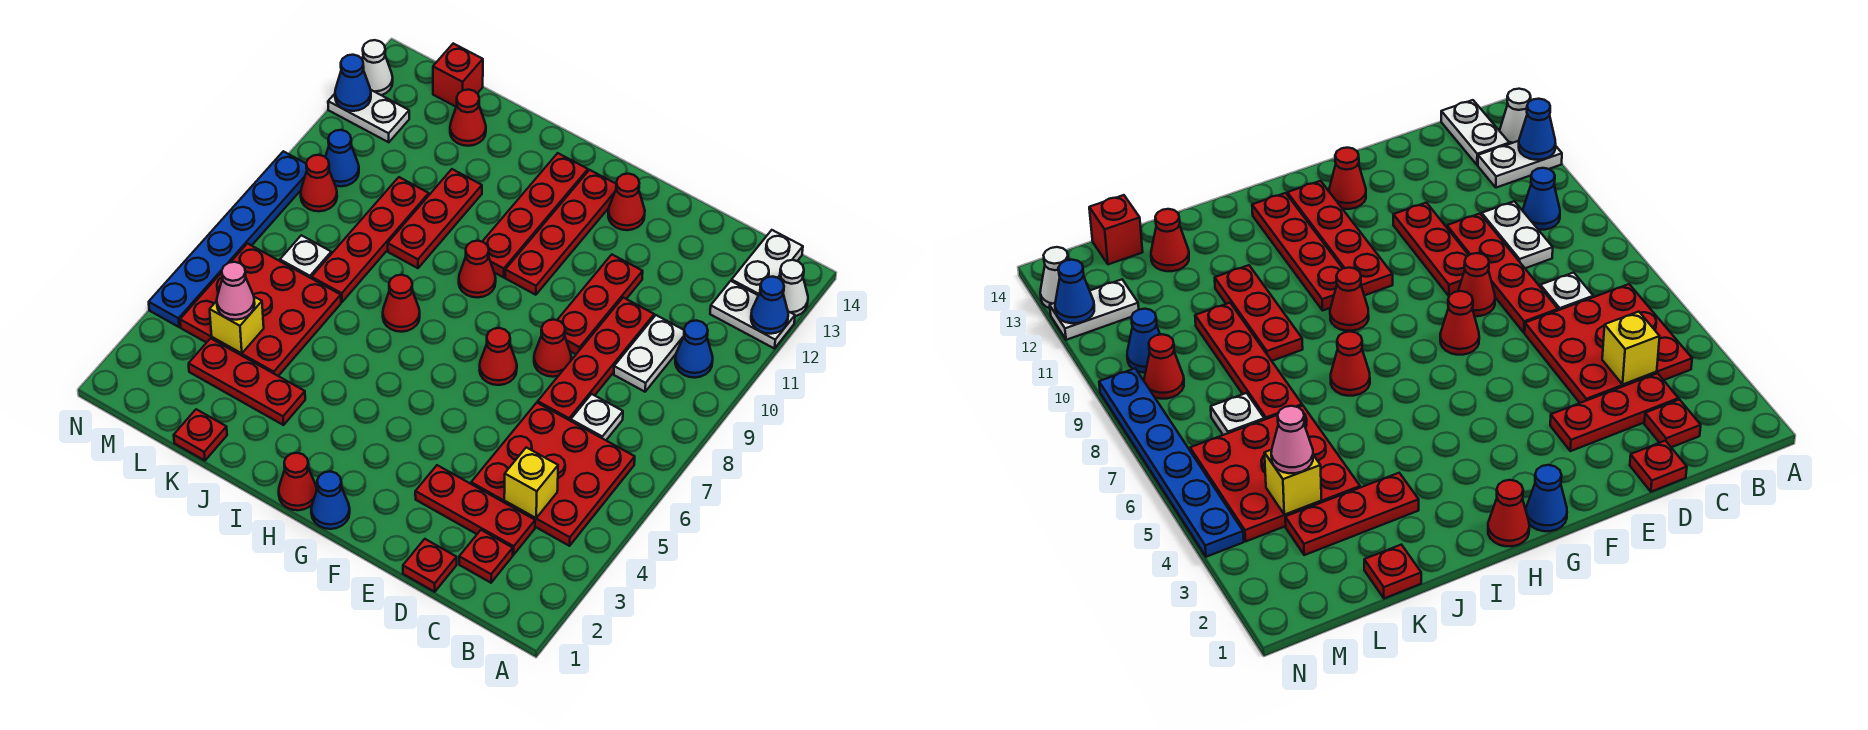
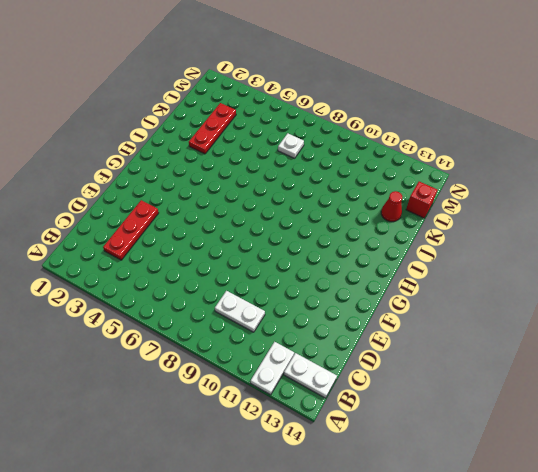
none -> white cone A13 level 1
none -> red plate B4:D6 level 1
none -> blue cone B10 level 1
none -> red plate C2 level 1

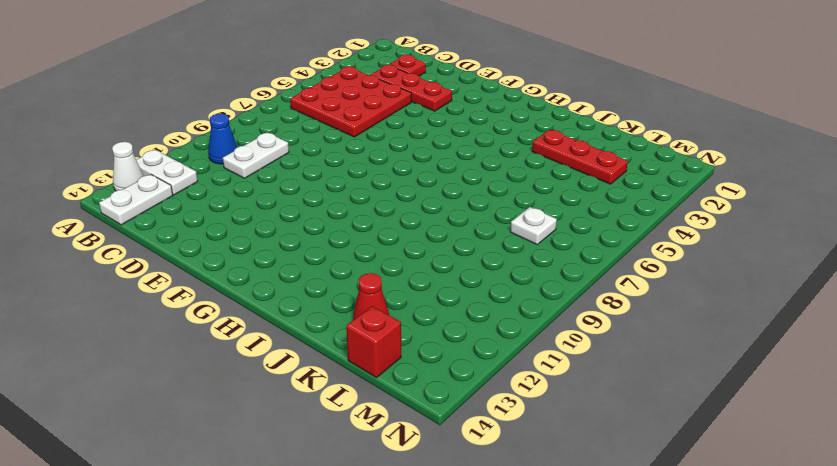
none -> white plate C7 level 1
none -> red plate D1 level 1
none -> red plate D7:D10 level 1
none -> red cone E8 level 1

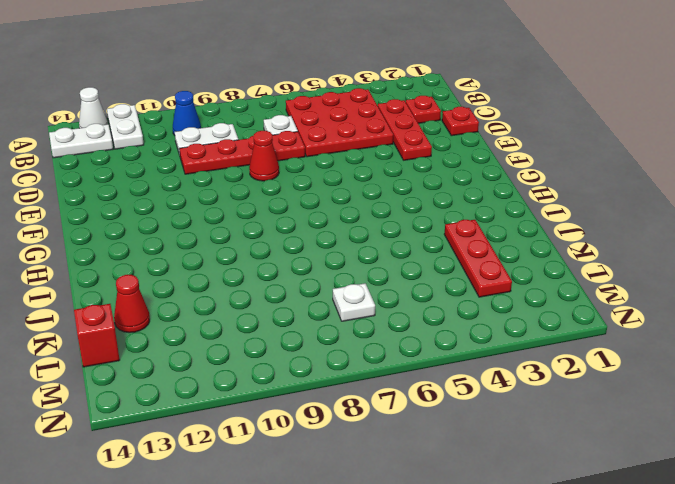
none -> red plate E9:E11 level 1
none -> red cone F7 level 1
none -> red cone F13 level 1
none -> blue cone G1 level 1

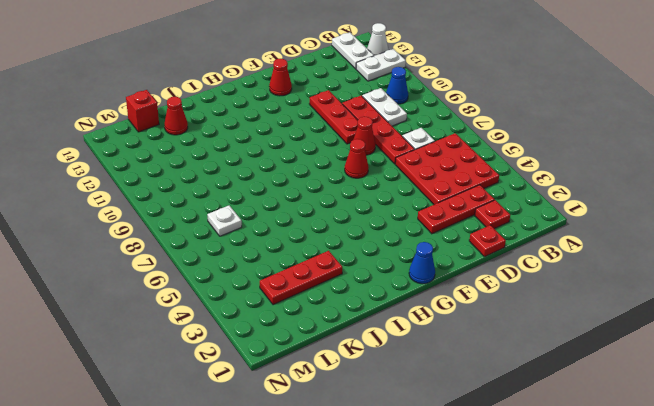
none -> red plate G10:G13 level 1
none -> red cone H1 level 1
none -> red cone H9 level 1
none -> red plate H10:H13 level 1

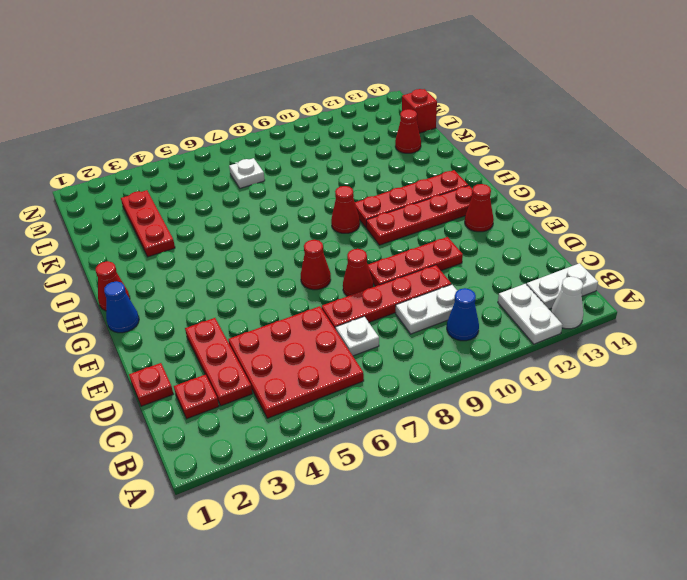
none -> red cone I7 level 1
none -> red plate J9:J11 level 1
none -> red plate K1 level 1
none -> red plate K4:M6 level 1

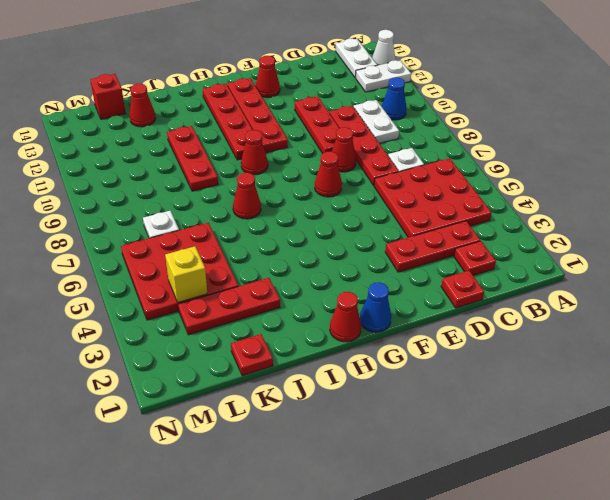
none -> red plate K7:K10 level 1
none -> red cone M9 level 1
none -> blue cone M10 level 1
none -> white plate M12:N12 level 1

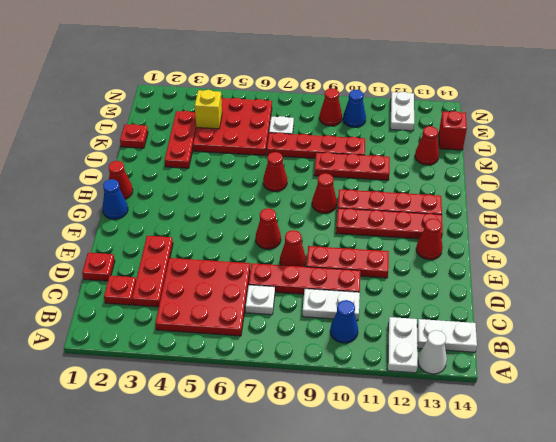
none -> blue plate N4:N9 level 1
none -> white cone N13 level 1
none -> blue cone A12 level 2
none -> yellow brick C4 level 2

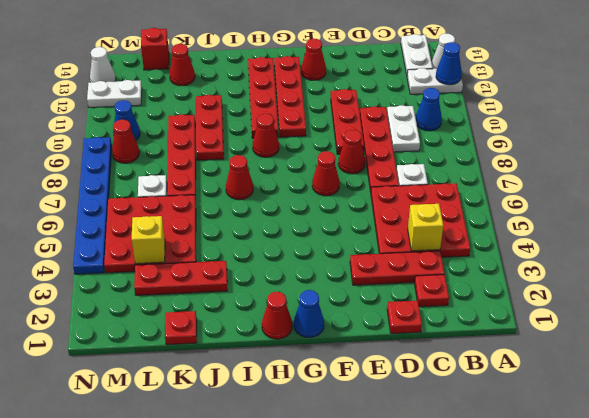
none -> blue cone N12 level 2
none -> pink cone L4 level 3

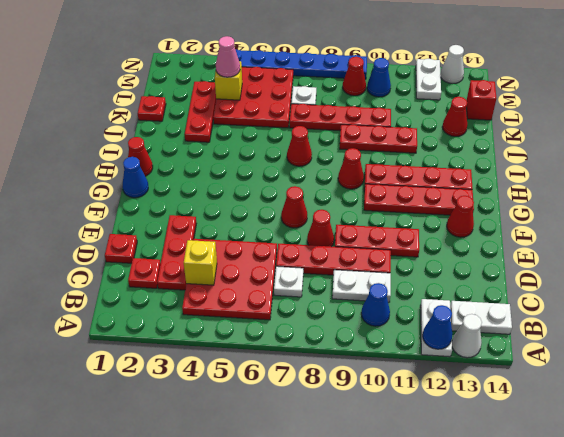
none -> blue cone N12 level 2

